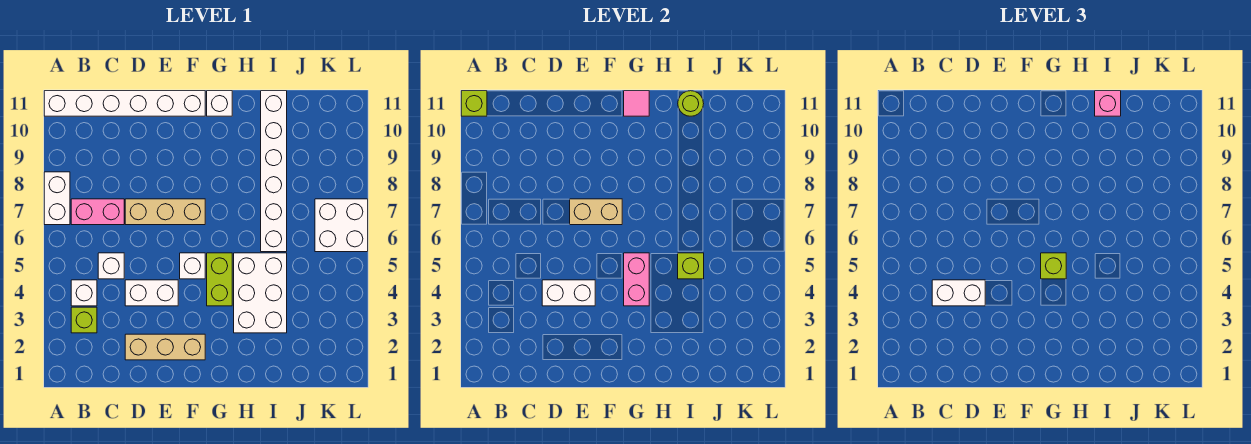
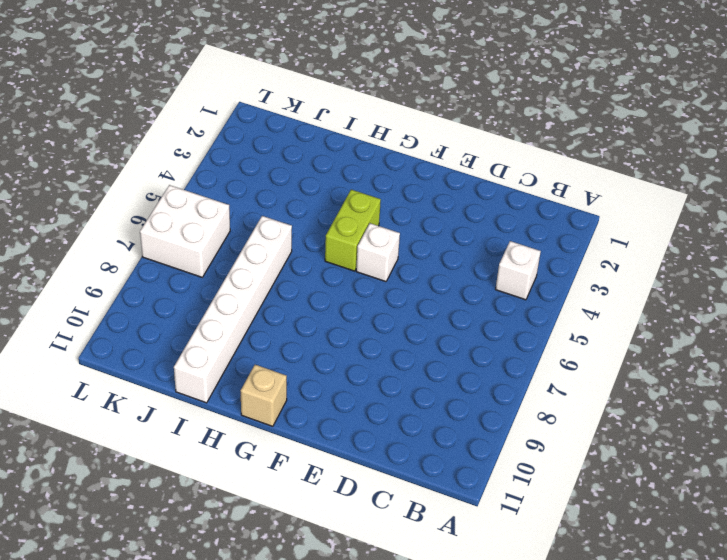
tan brick G11 level 1 -> white brick G11 level 1
none -> white brick A7:A8 level 1
none -> white brick A11:F11 level 1
none -> lime brick B3 level 1

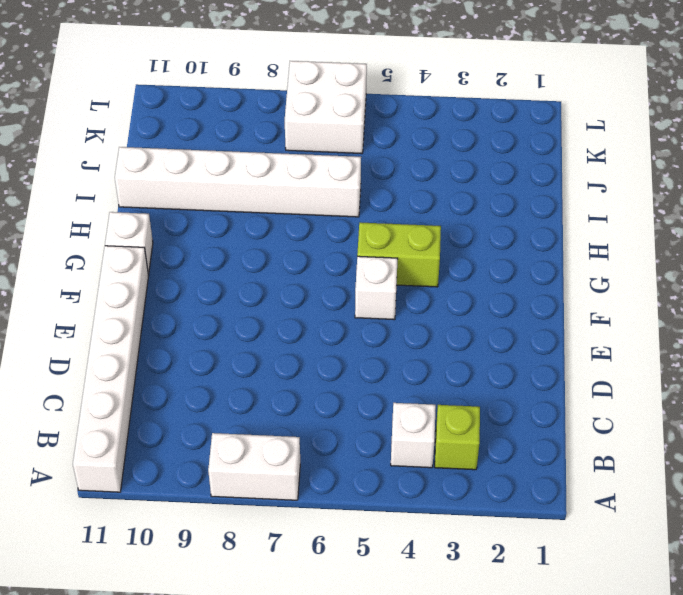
none -> pink brick B7:C7 level 1
none -> white brick C5 level 1
none -> tan brick D2:F2 level 1

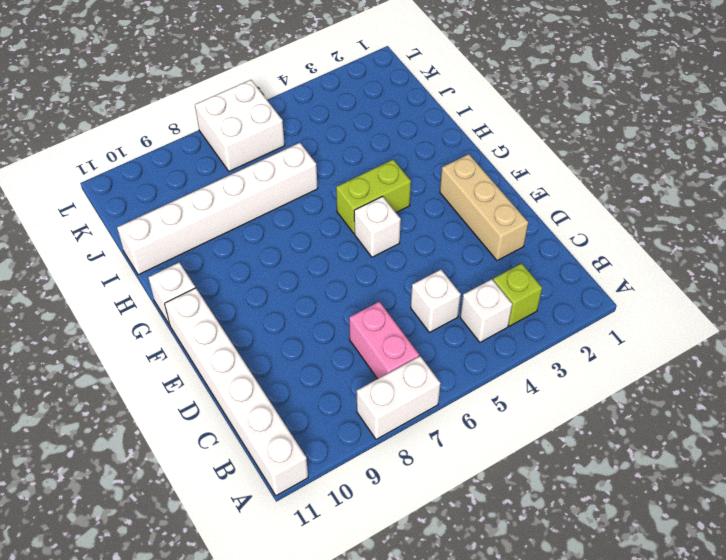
none -> white brick D4:E4 level 1
none -> tan brick D7:F7 level 1
none -> white brick H3:I5 level 1

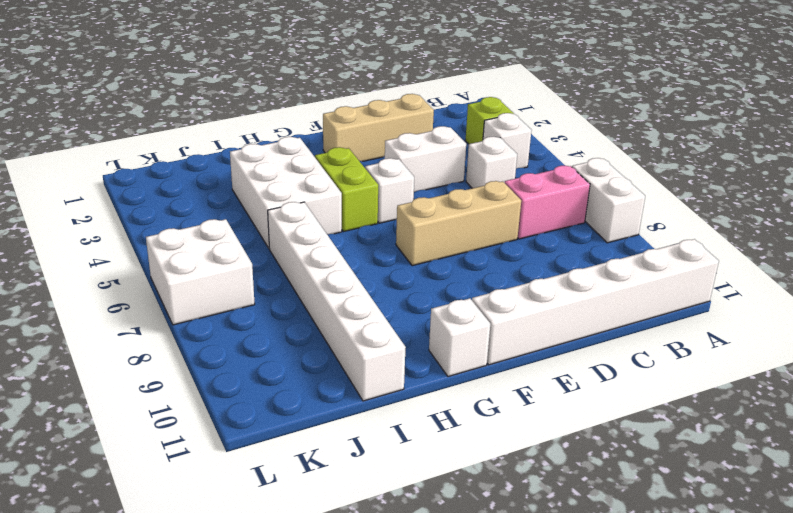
none -> lime brick A11 level 2
none -> white brick D4:E4 level 2
none -> tan brick E7:F7 level 2

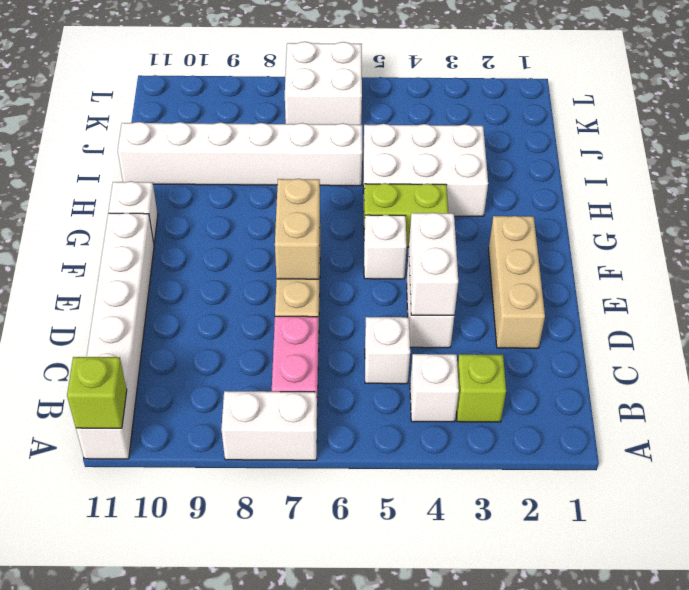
none -> pink brick G4:G5 level 2
none -> pink tile G11 level 2
none -> lime brick I5 level 2

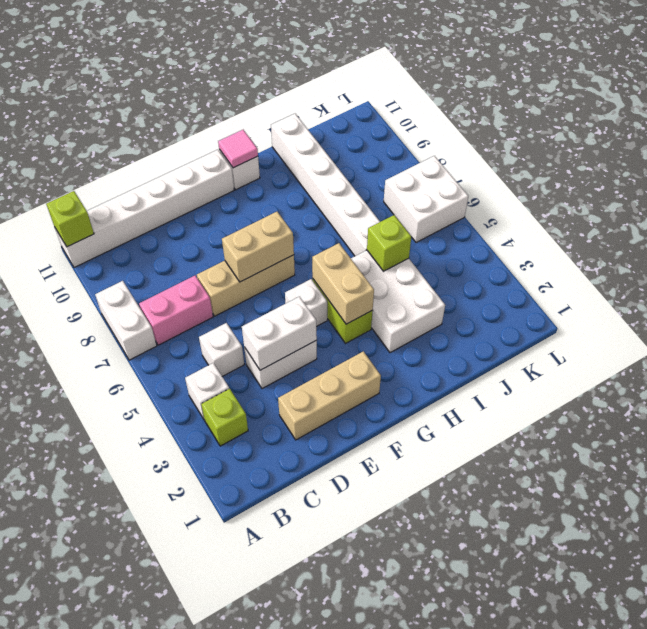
tan brick G4:G5 level 2 -> pink brick G4:G5 level 2
none -> lime round brick I11 level 2
none -> white brick C4:D4 level 3
none -> lime brick G5 level 3

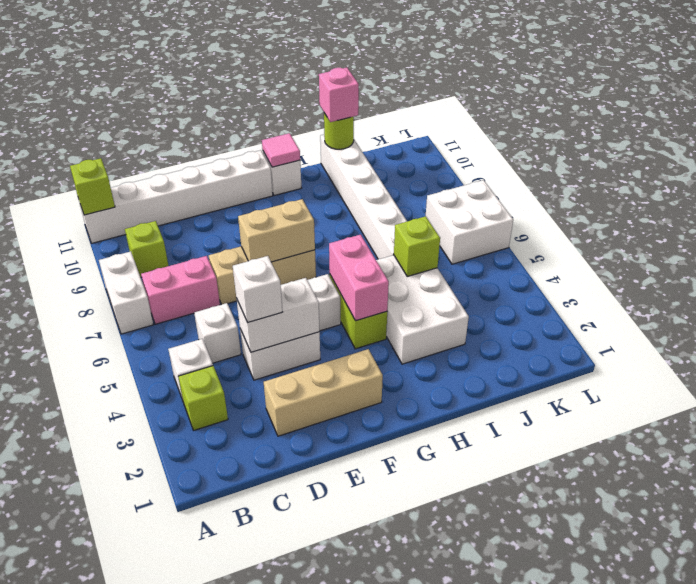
lime brick B9 level 1 -> lime brick G5 level 3
white brick D4 level 3 -> white brick C4:D4 level 3

